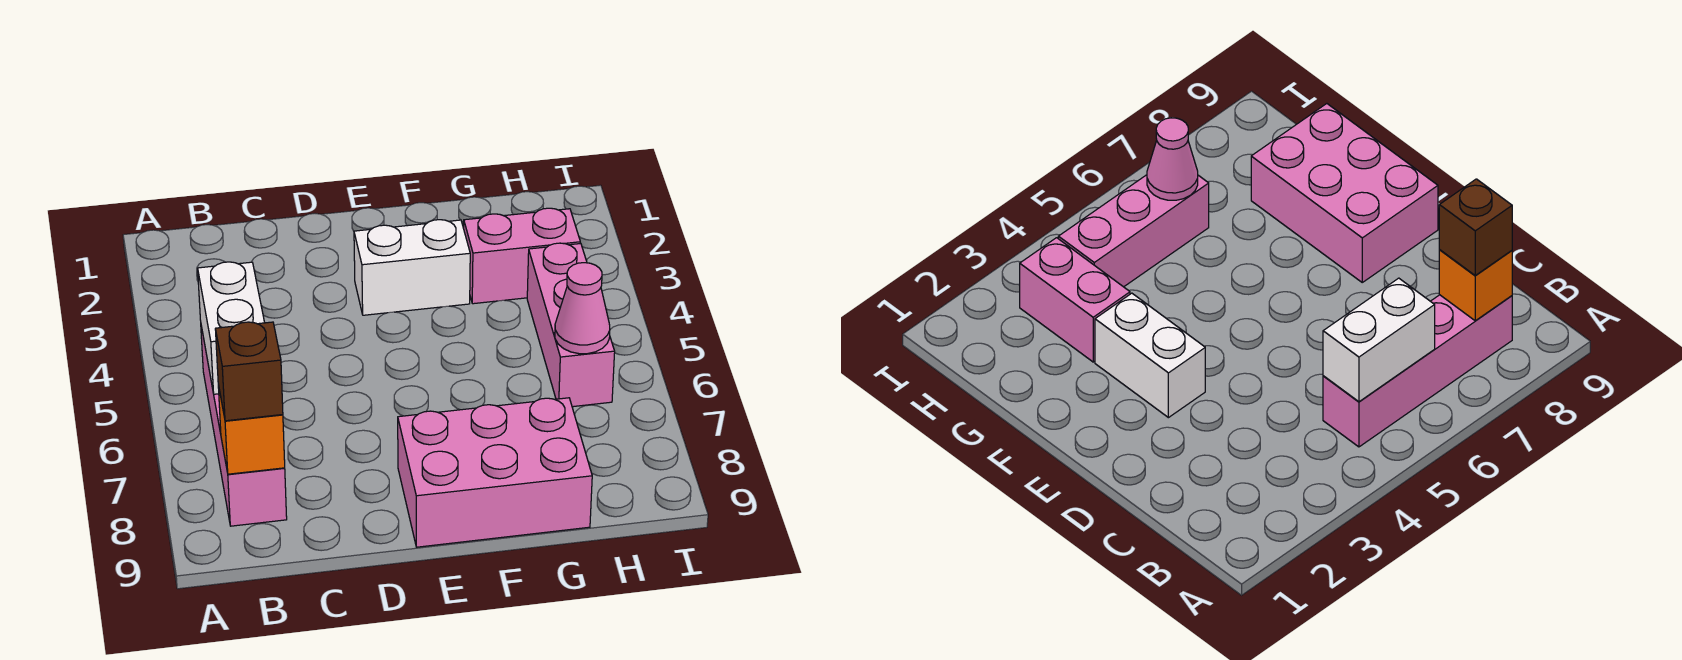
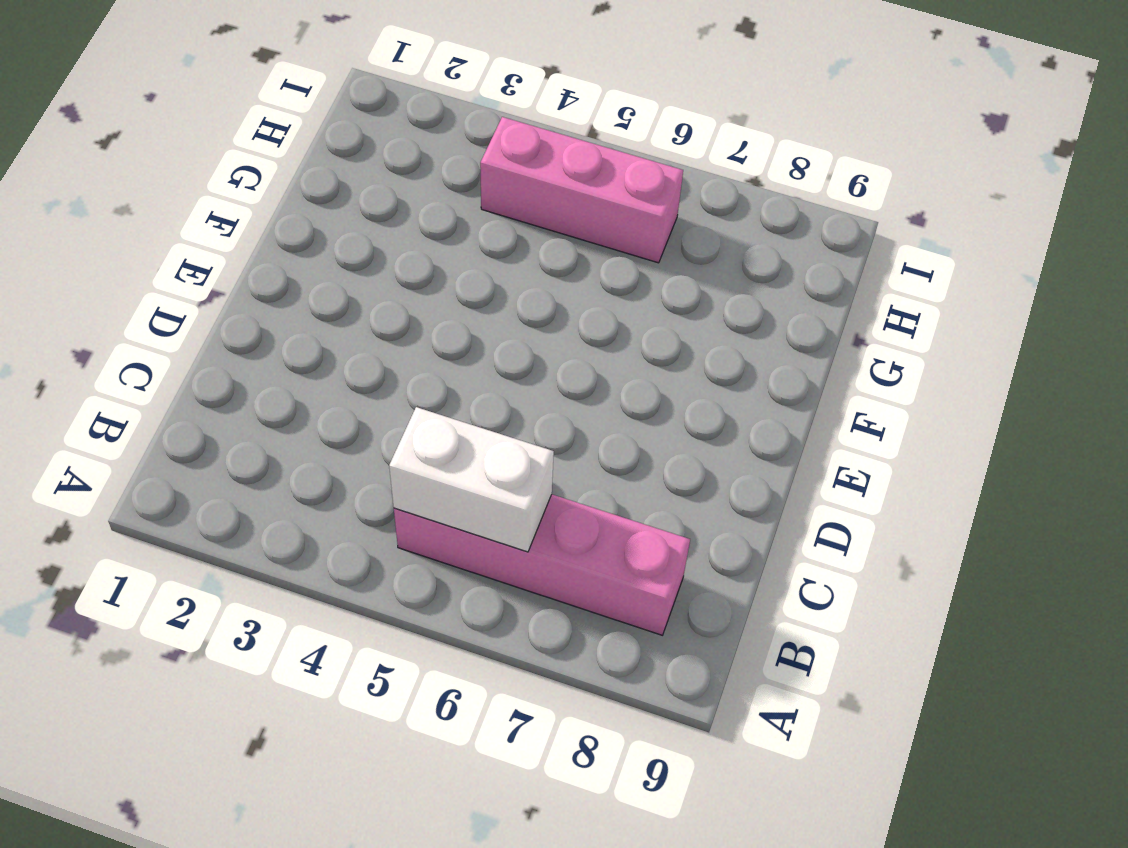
none -> white brick E3:F3 level 1
none -> pink brick E8:G9 level 1

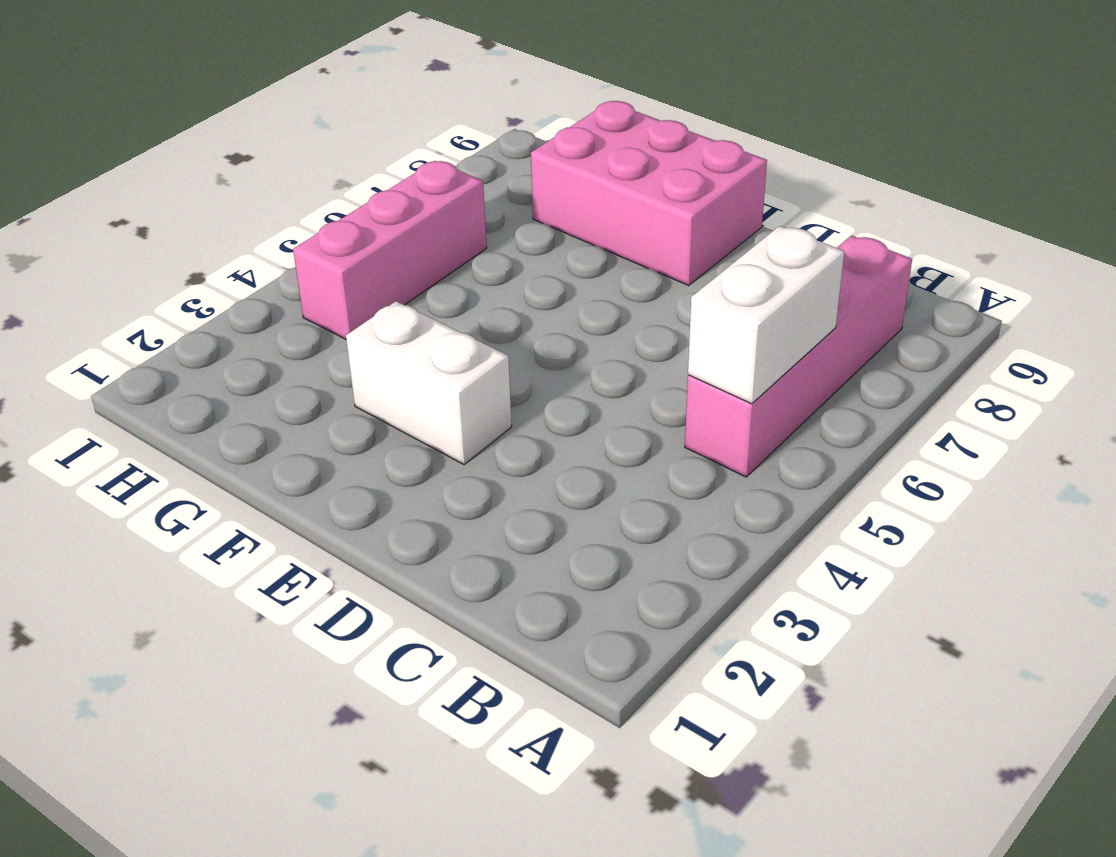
none -> pink brick G3:H3 level 1
none -> orange brick B8 level 2

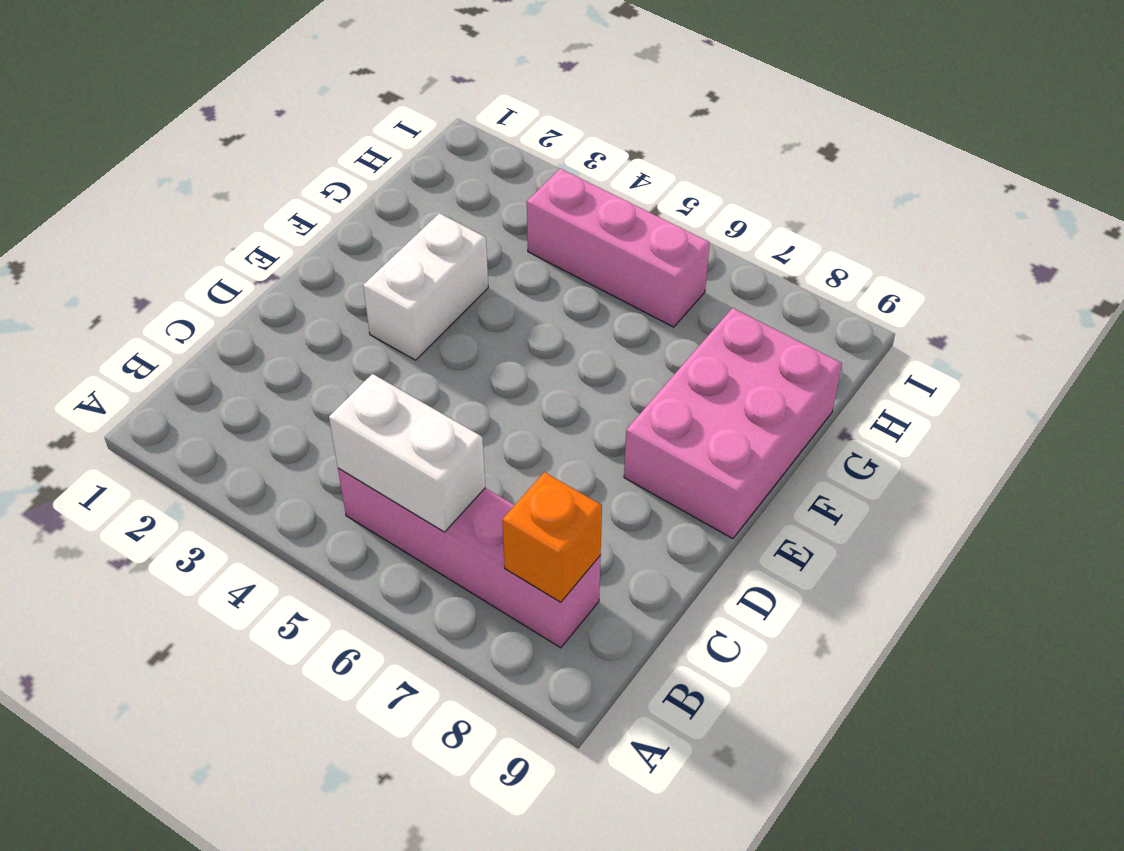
none -> pink brick G3:H3 level 1
none -> pink cone H6 level 2

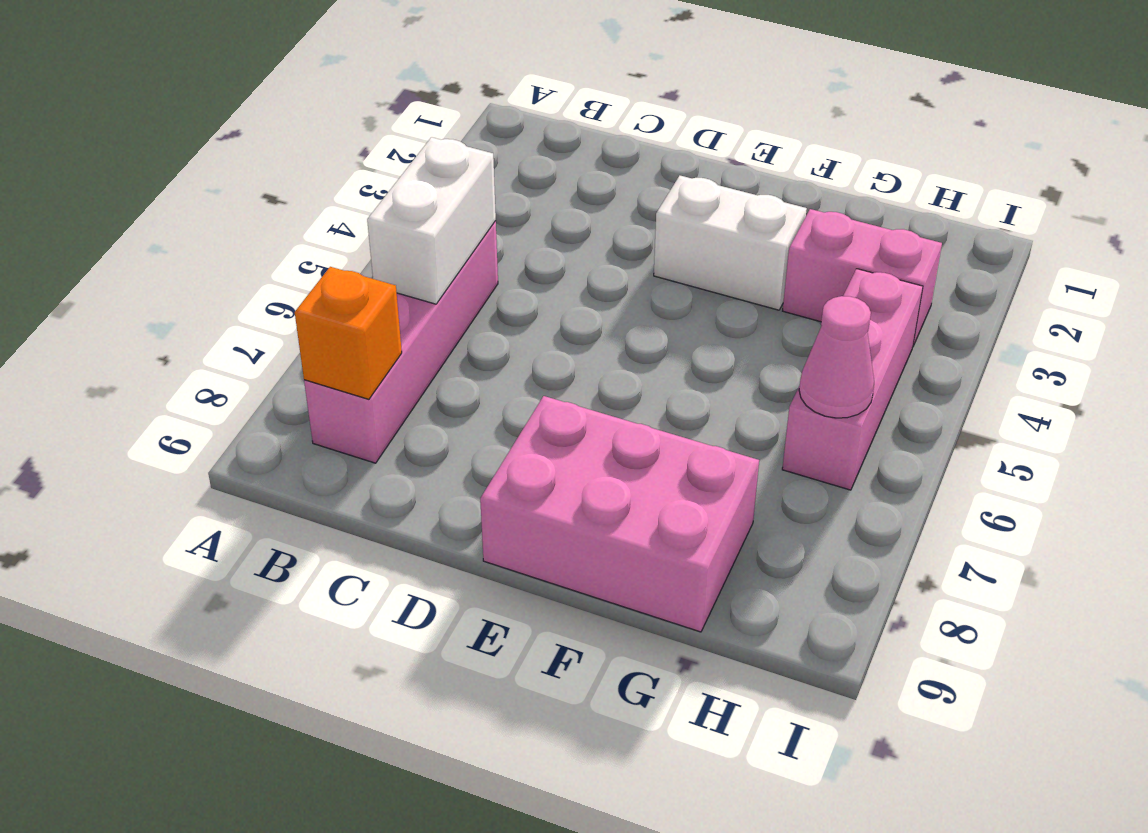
none -> brown brick B8 level 3

